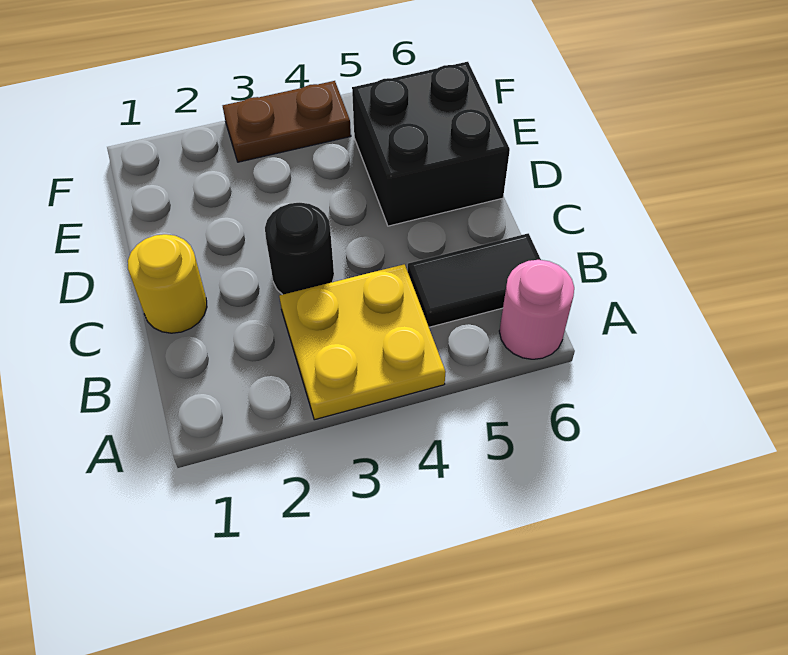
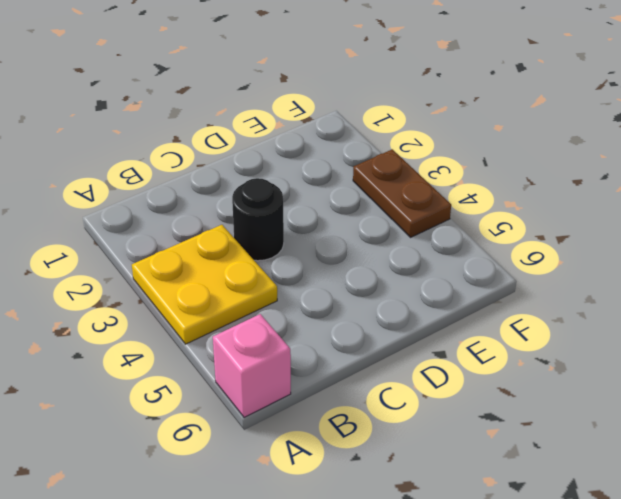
pink brick A6 level 1 -> pink round brick A6 level 1
none -> black tile B5:B6 level 1
none -> yellow round brick C1 level 1

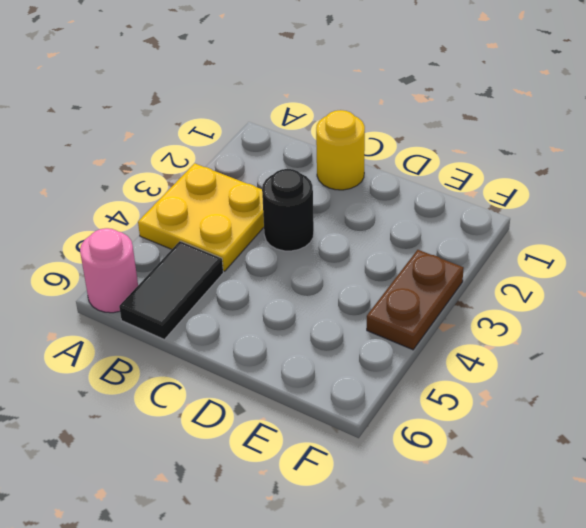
none -> black brick D5:E6 level 1

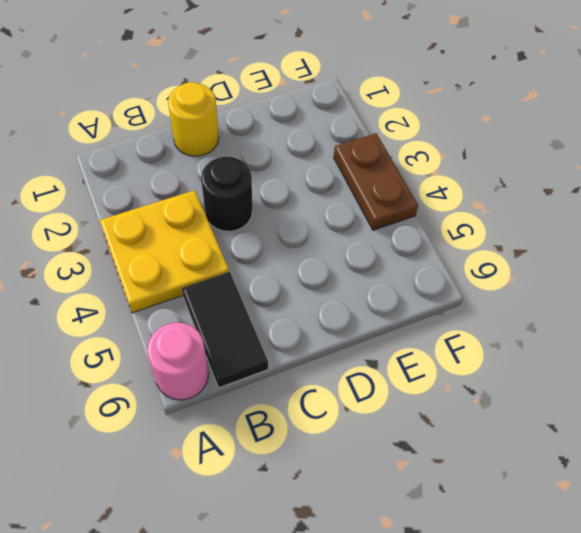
none -> black brick D5:E6 level 1

